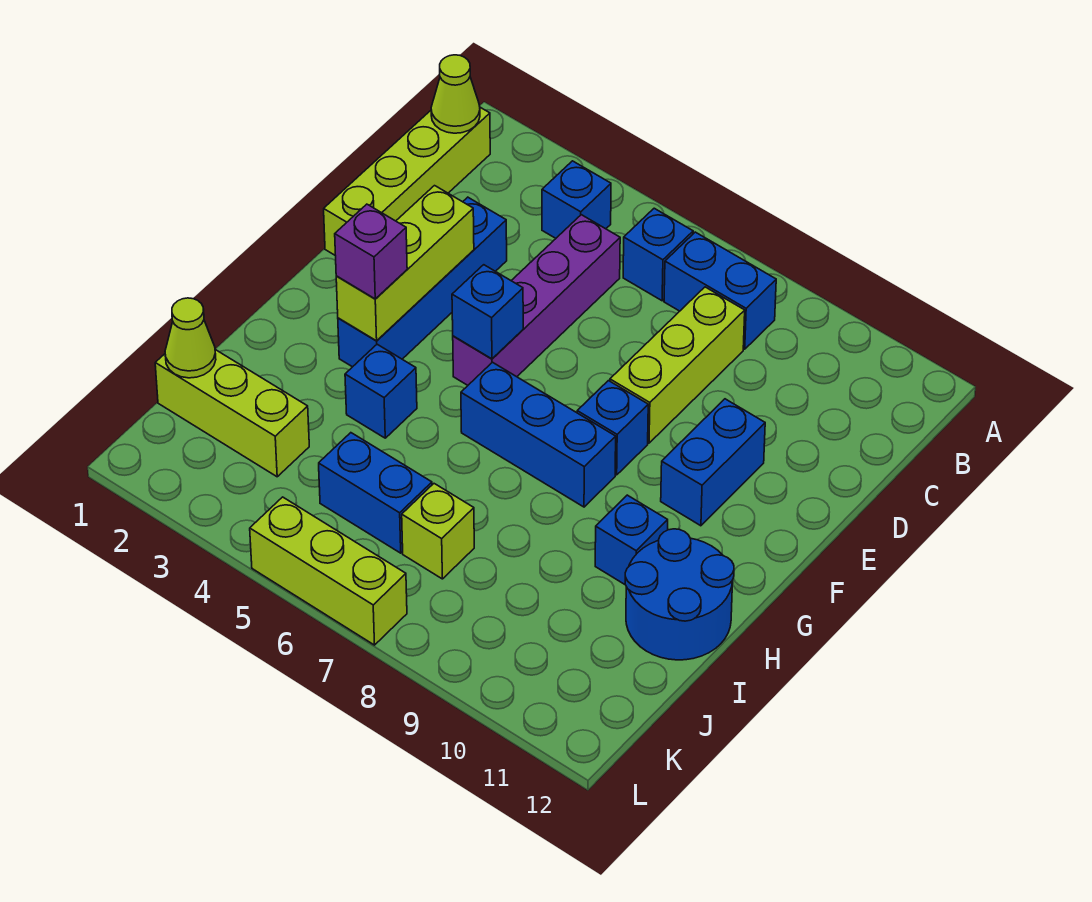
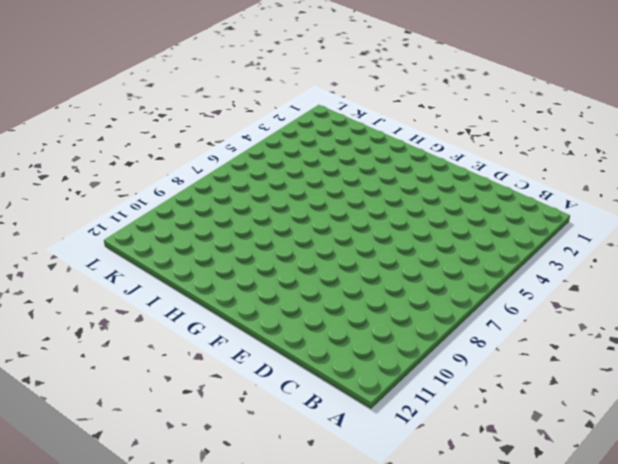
none -> lime brick B1:E1 level 1
none -> blue brick B4 level 1
none -> blue brick B6 level 1

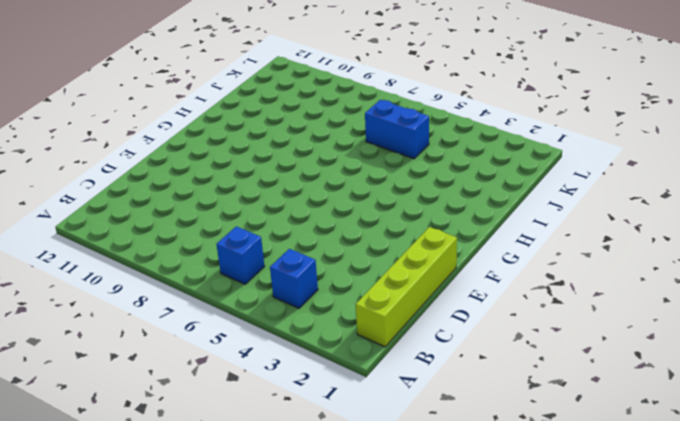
none -> blue brick B7:B8 level 1
none -> purple brick C5:F5 level 1
none -> lime brick C8:E8 level 1

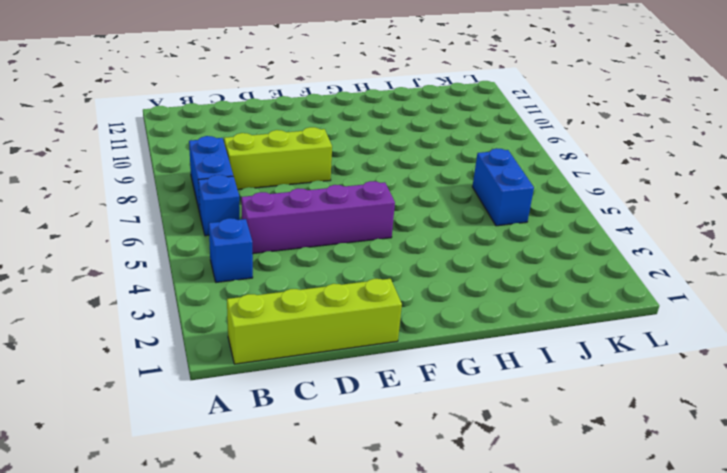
none -> blue brick D3:G3 level 1
none -> blue brick E10:F10 level 1
none -> blue brick F8 level 1

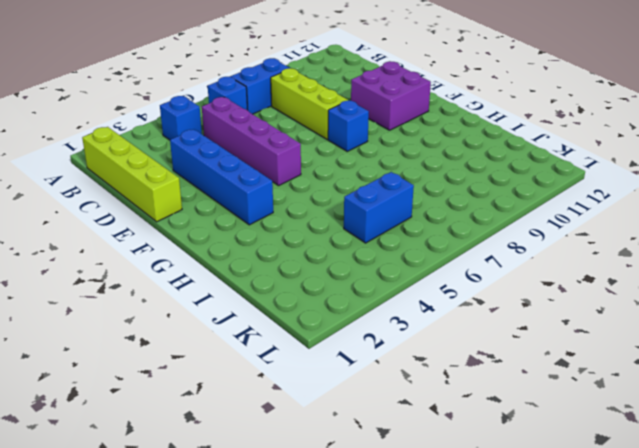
purple brick E10:F11 level 1 -> blue brick E10:F10 level 1
none -> blue brick G6:G8 level 1
none -> blue brick H4 level 1
none -> blue brick H10 level 1

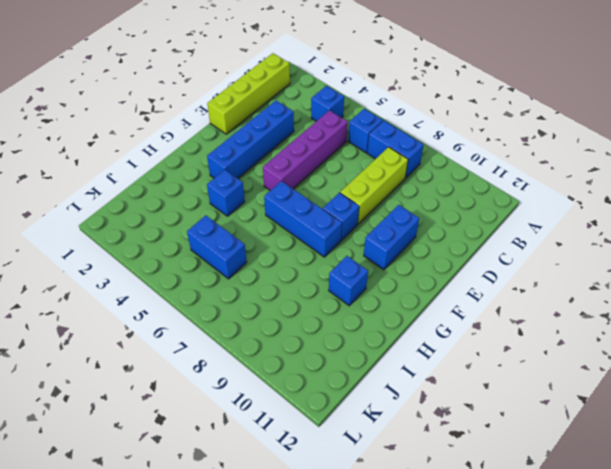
none -> blue round brick H11:I12 level 1
none -> lime brick J1:J3 level 1
none -> lime brick J7 level 1

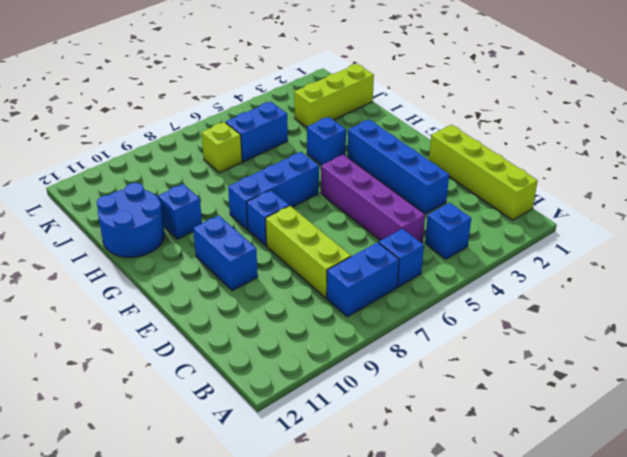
none -> lime brick L5:L7 level 1
none -> lime cone B1 level 2
none -> lime brick E3:G3 level 2

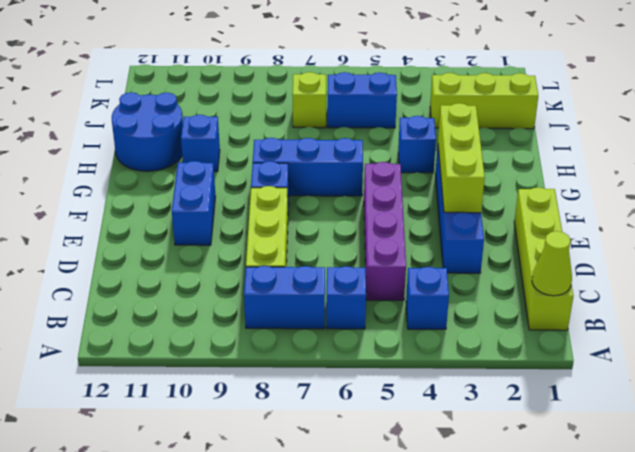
none -> lime brick L5:L7 level 1
none -> blue brick F5 level 2
none -> lime cone J1 level 2

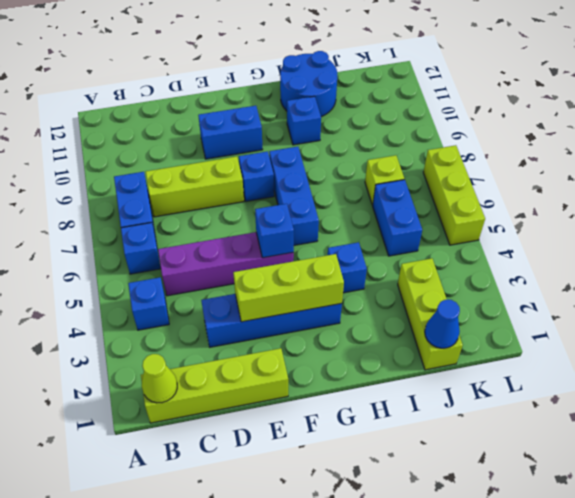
blue cone J1 level 2 -> lime cone J1 level 2
none -> purple brick G3 level 3

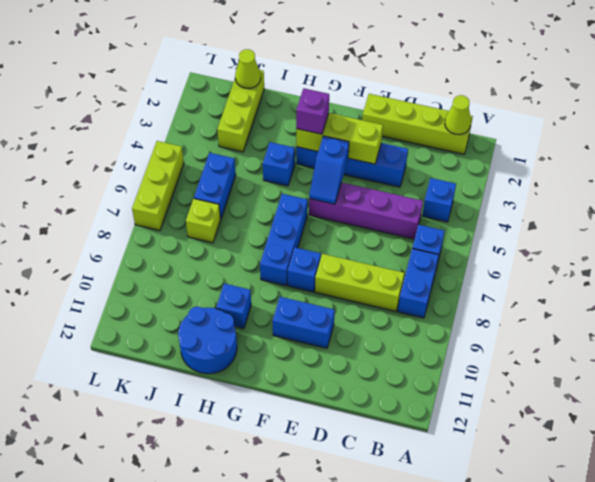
blue slope F4:F5 level 2 top 4 -> blue brick F5 level 2

